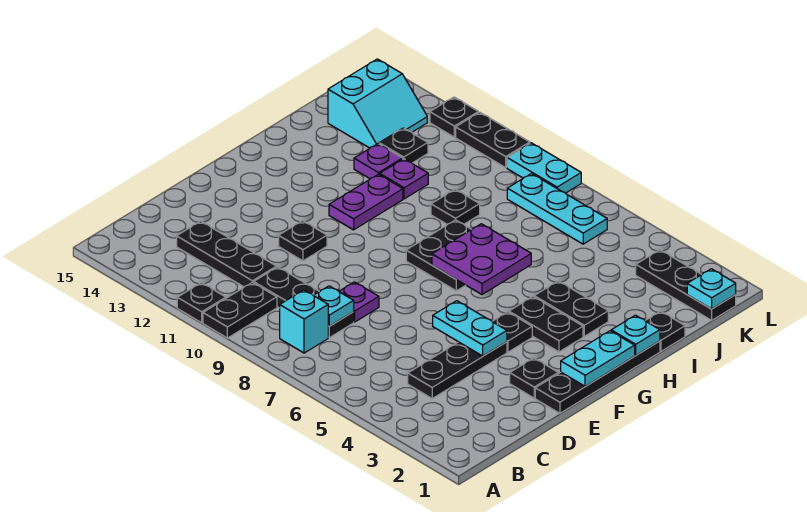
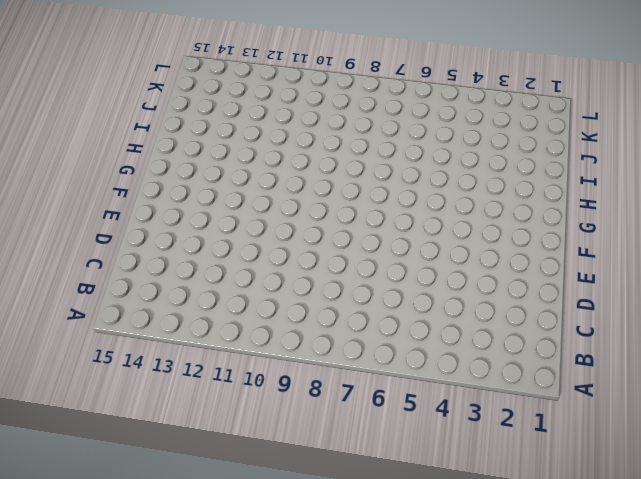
none -> black plate A10:B10 level 1
none -> black plate A11 level 1
none -> cyan brick B8 level 1
none -> black plate C4:E4 level 1

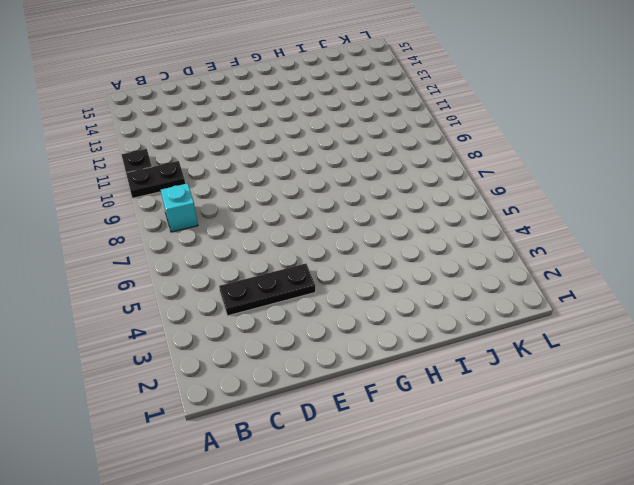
none -> black plate C8:C10 level 1
none -> black plate C11:C13 level 1
none -> purple plate D8 level 1
none -> black plate E1:H1 level 1

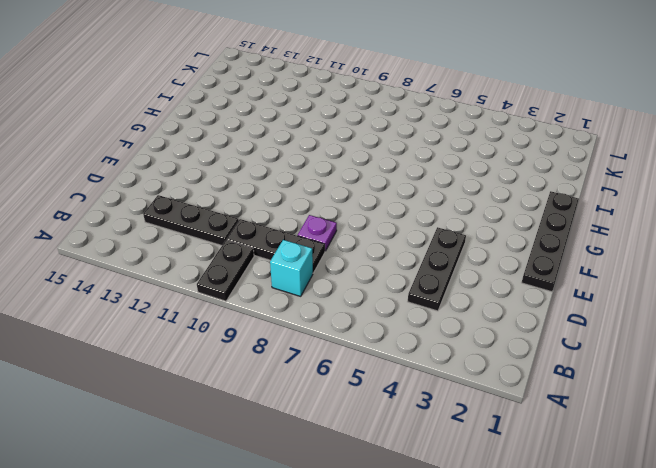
none -> black plate A11 level 1
none -> black plate E2 level 1
none -> black plate E11 level 1
none -> black plate F4 level 1

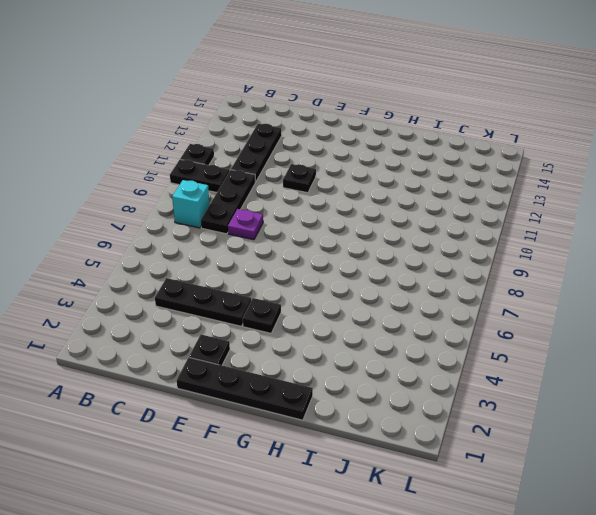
none -> black plate G3:G4 level 1
none -> black plate G7:H8 level 1
none -> purple plate G11:H11 level 1
none -> black plate H3:H4 level 1

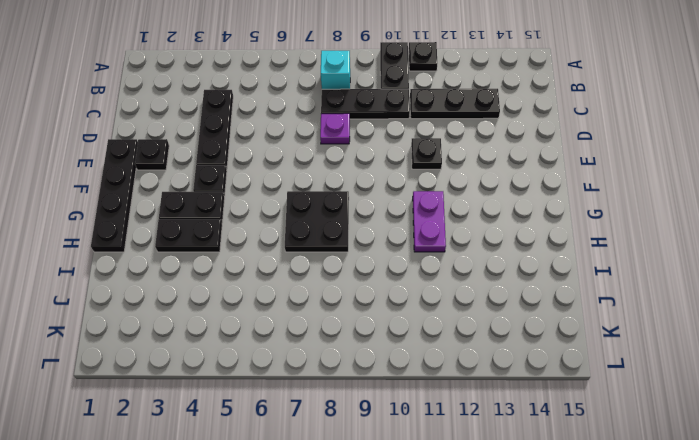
none -> black plate I1 level 1
none -> black plate I9 level 1
none -> purple plate I11 level 1
none -> purple plate I12 level 1

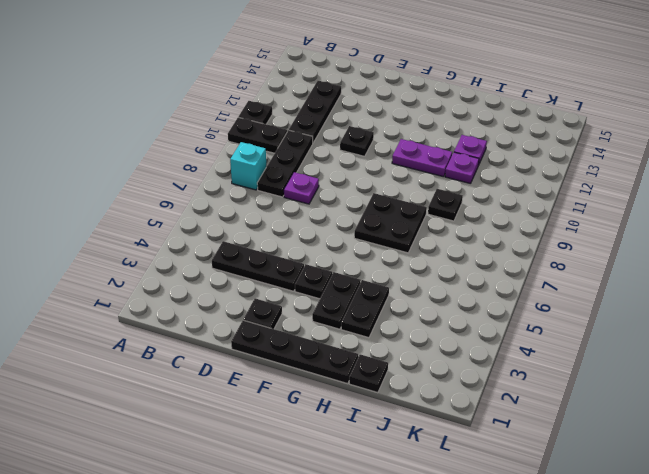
none -> black plate J12 level 1
none -> cyan slope J13:K14 level 1 top 14
none -> black plate K1:K3 level 1
none -> cyan plate K6:K8 level 1

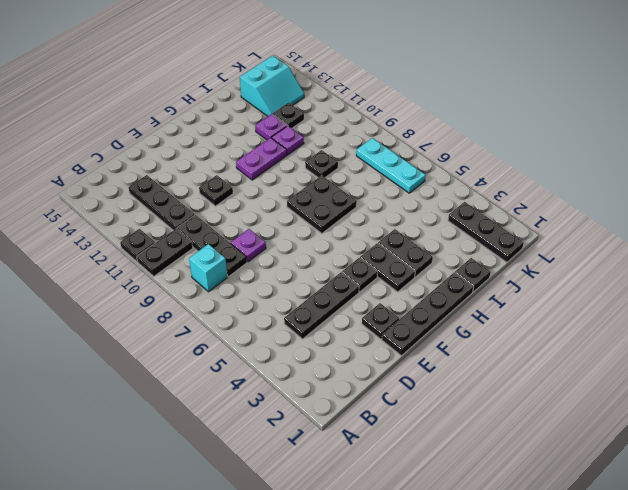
none -> cyan plate L8:L9 level 1
none -> black plate L10:L11 level 1
none -> black plate L12 level 1
none -> cyan plate C8 level 2

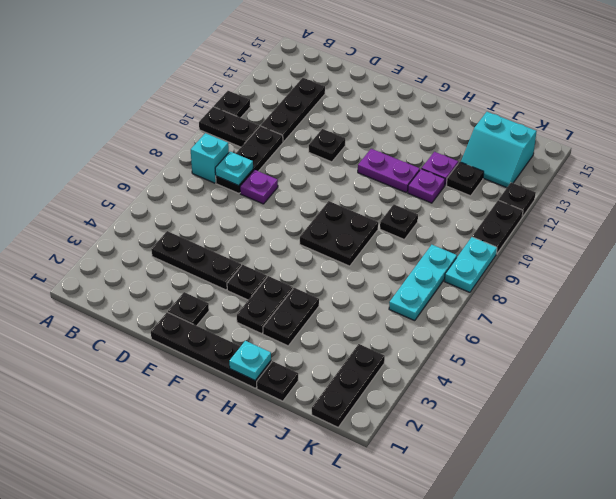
none -> cyan plate E4:E5 level 2
none -> cyan plate F1:G1 level 2
none -> purple plate G6:H7 level 2
none -> cyan plate K1 level 2

